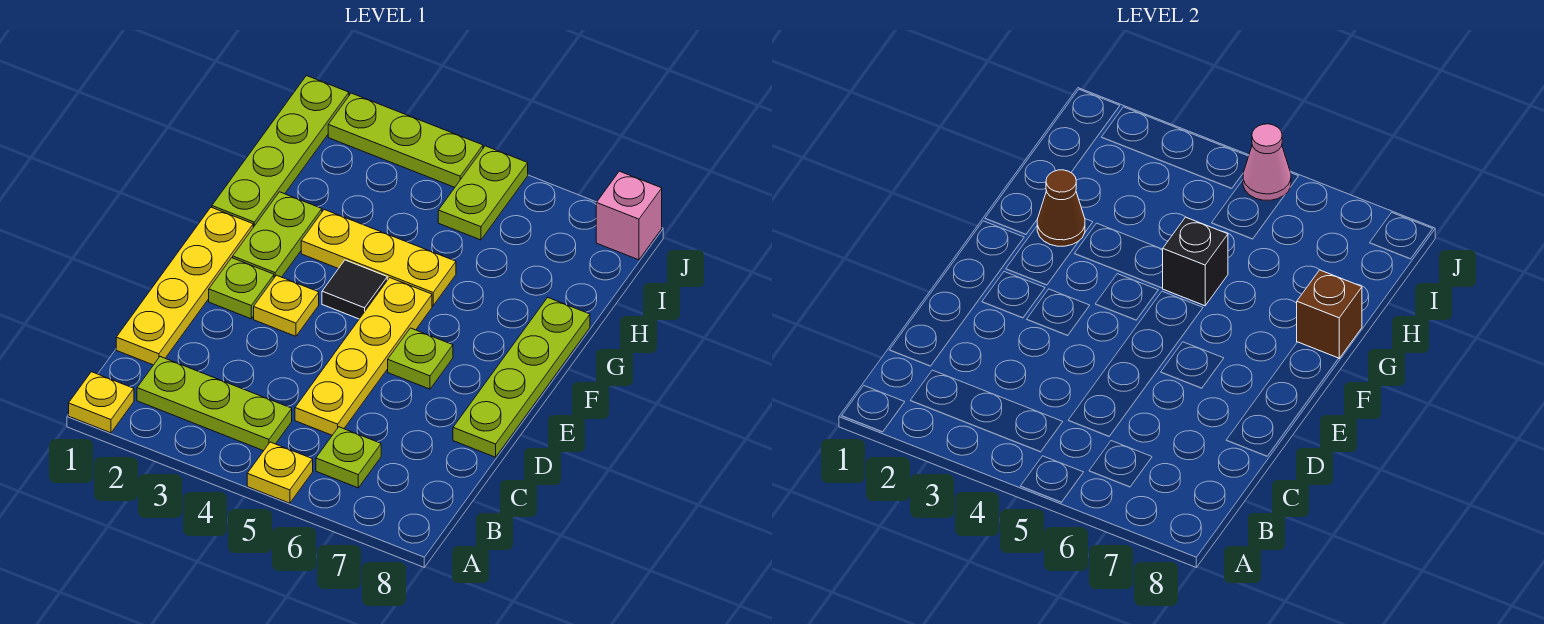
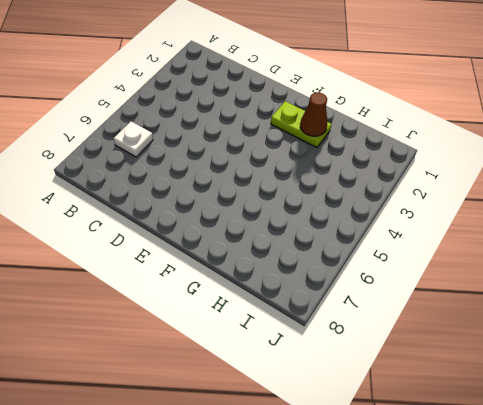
white plate B6 level 1 -> lime plate B6 level 1
none -> yellow plate A1 level 1
none -> yellow plate A5 level 1
none -> lime plate B2:B4 level 1

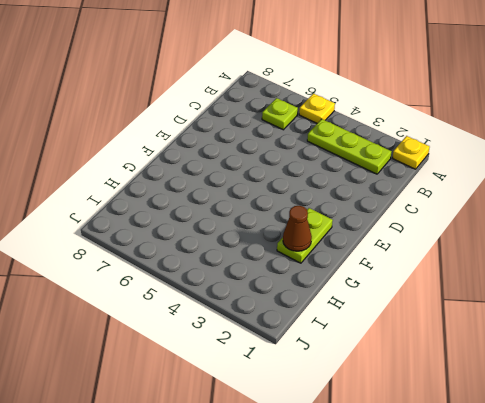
none -> yellow plate C1:F1 level 1
none -> yellow plate C5:F5 level 1
none -> lime plate D8:G8 level 1

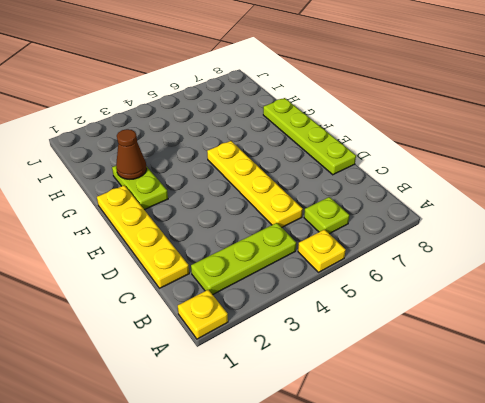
none -> lime plate E2 level 1
none -> yellow plate E3 level 1
none -> lime plate E6 level 1

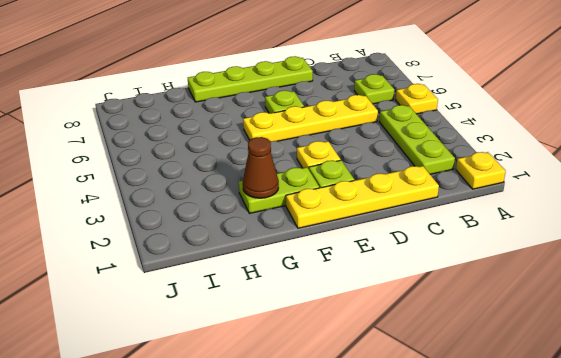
none -> black tile F4 level 1
none -> lime plate G1:J1 level 1
none -> yellow plate G3:G5 level 1

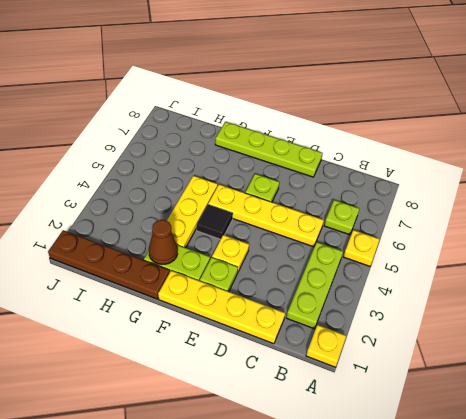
brown plate G1:J1 level 1 -> lime plate G1:J1 level 1
none -> lime plate I5:J5 level 1
none -> lime plate J2:J4 level 1
none -> pink brick J8 level 1

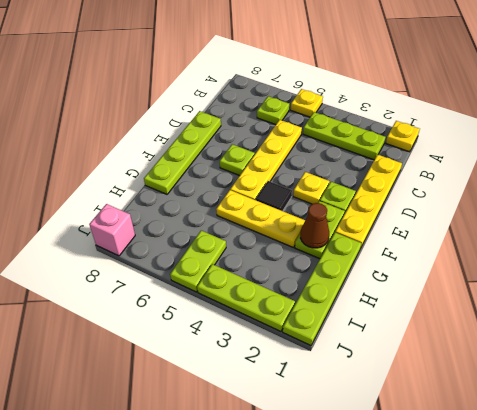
none -> black brick G5 level 2
none -> brown brick G8 level 2
none -> pink cone J5 level 2

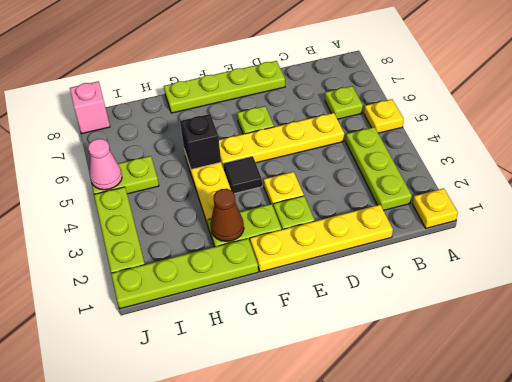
none -> brown brick G8 level 2

